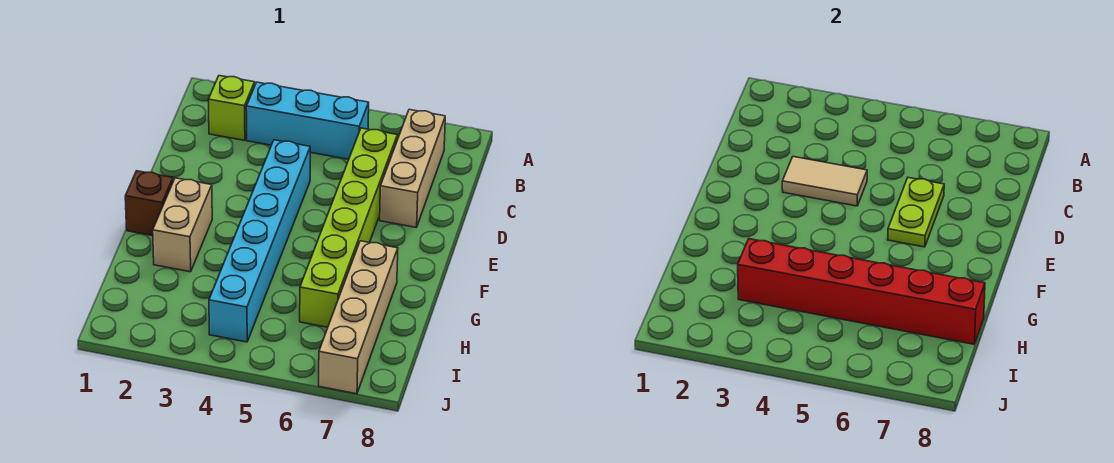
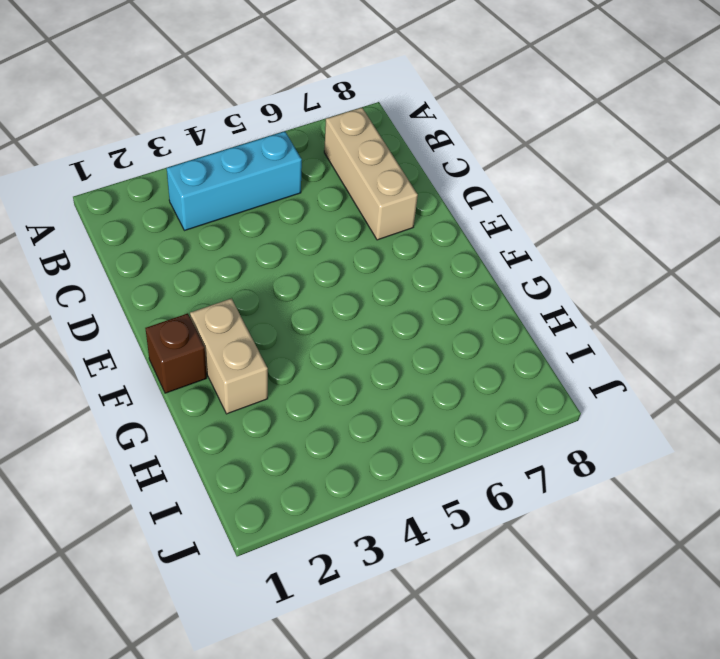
none -> lime brick B2 level 1
none -> lime brick C6:H6 level 1

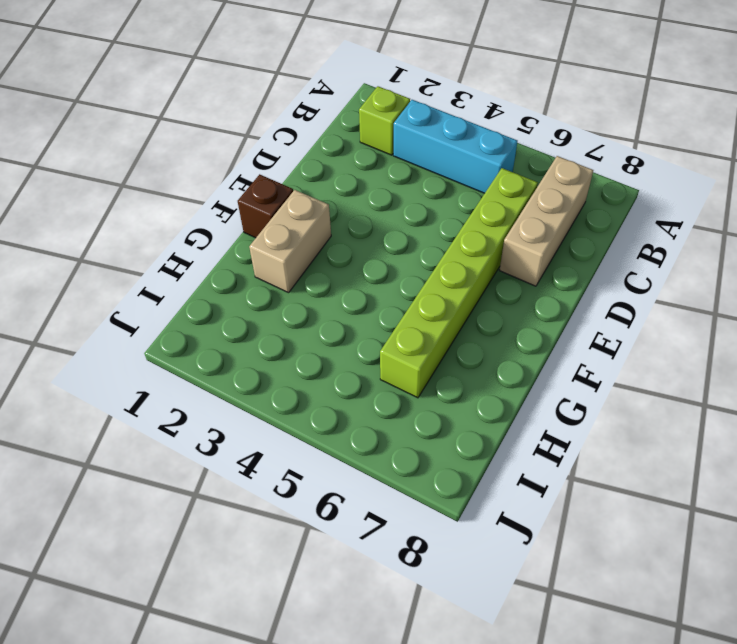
none -> cyan brick D4:I4 level 1
none -> tan brick G7:J7 level 1

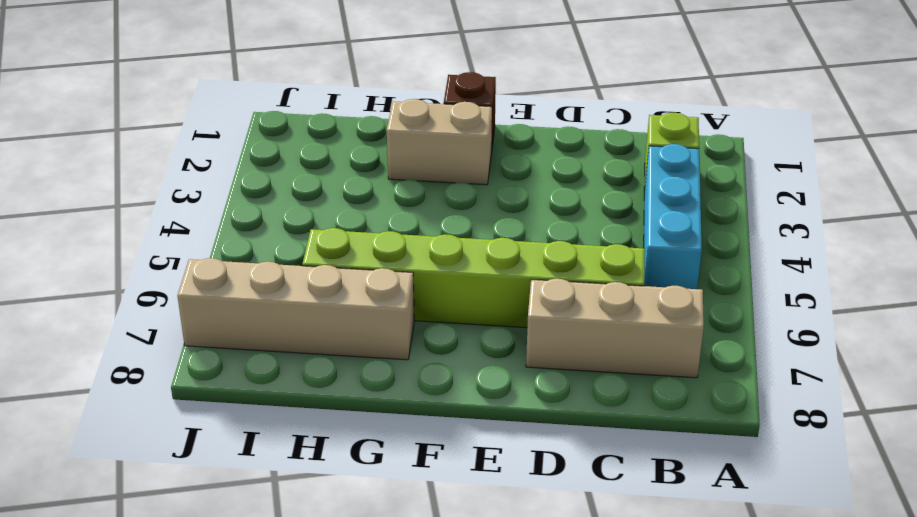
none -> cyan brick D4:I4 level 1
none -> tan tile D3:D4 level 2

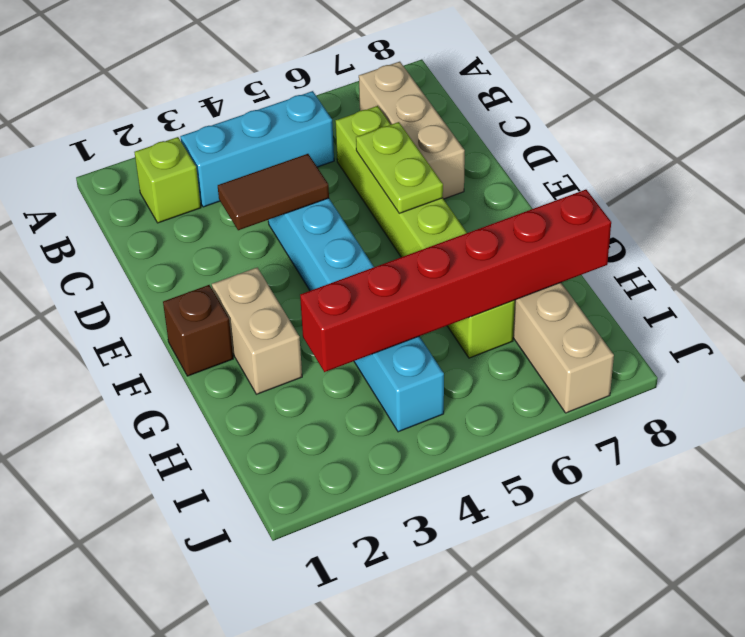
brown tile D3:D4 level 2 -> tan tile D3:D4 level 2

